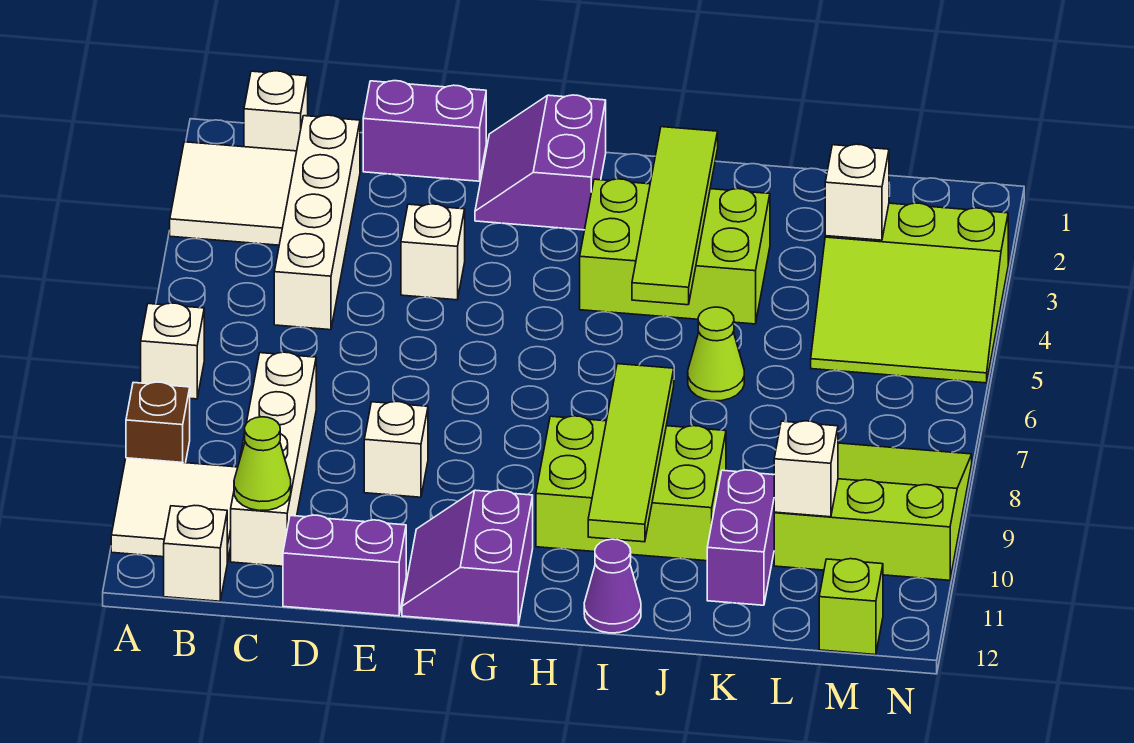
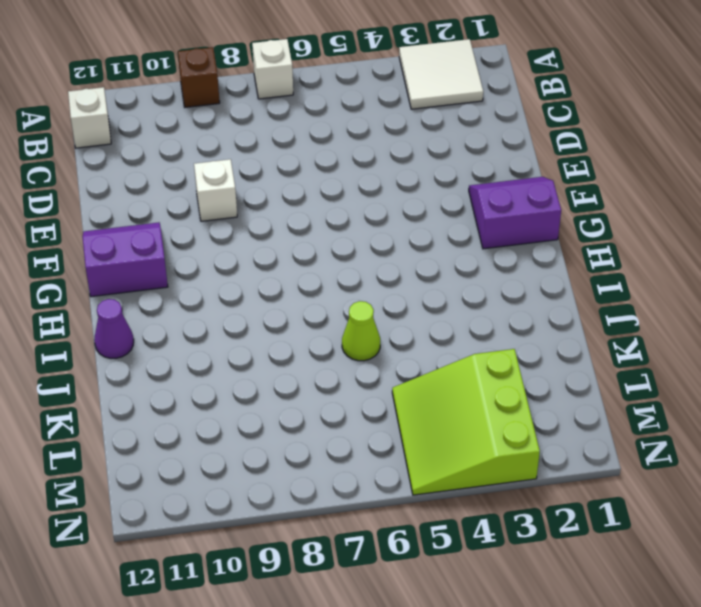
none -> white tile A10:B11 level 1
none -> white brick B1 level 1
none -> white brick C2:C5 level 1

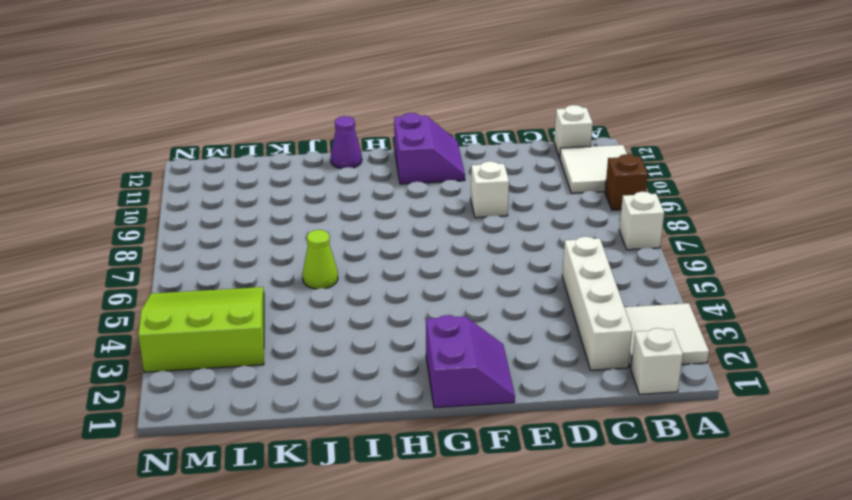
none -> white brick C8:C11 level 1
none -> purple brick D1:E1 level 1
none -> purple brick D12:E12 level 1

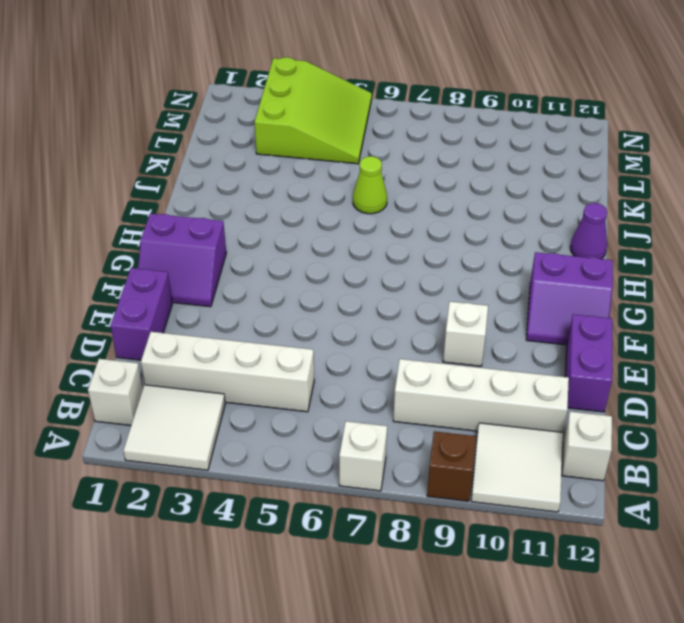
none -> white brick E4 level 1
none -> lime brick H3:J4 level 1
none -> lime brick H9:J10 level 1

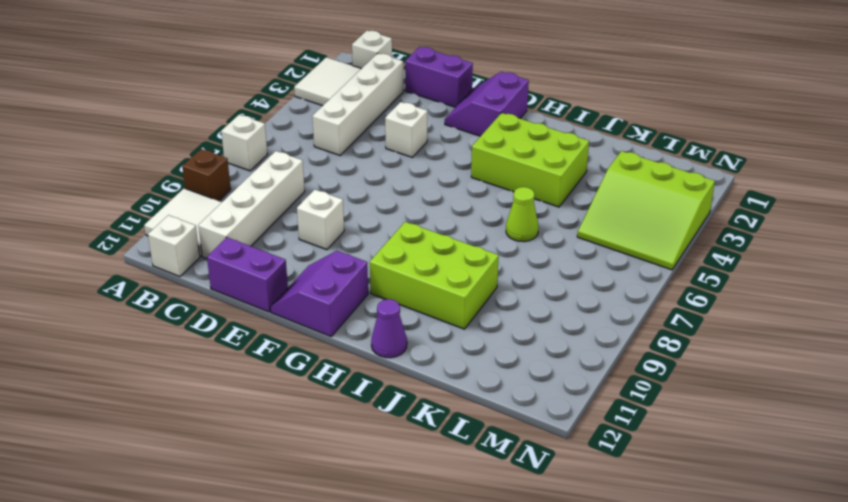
none -> purple brick K10:K11 level 1
none -> lime slope L8:N10 level 1 top 10
none -> lime brick M12 level 1

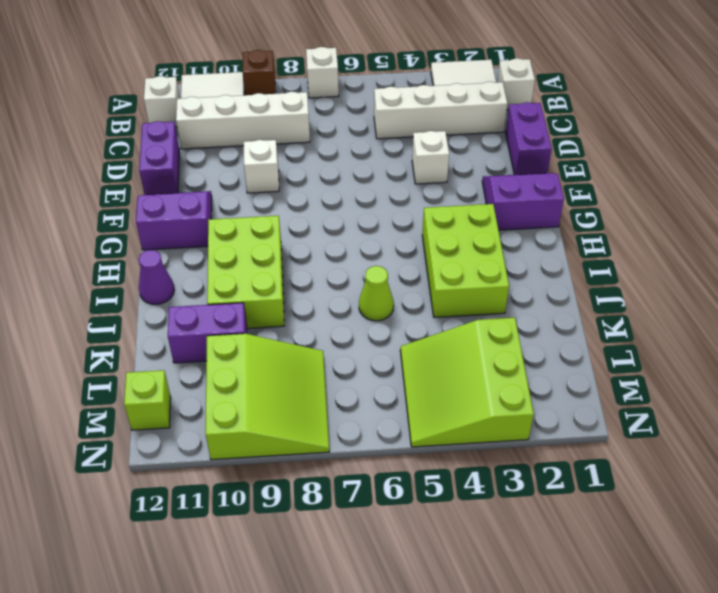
none -> lime cone C11 level 2
none -> lime tile I2:I5 level 2
none -> lime tile I8:I11 level 2

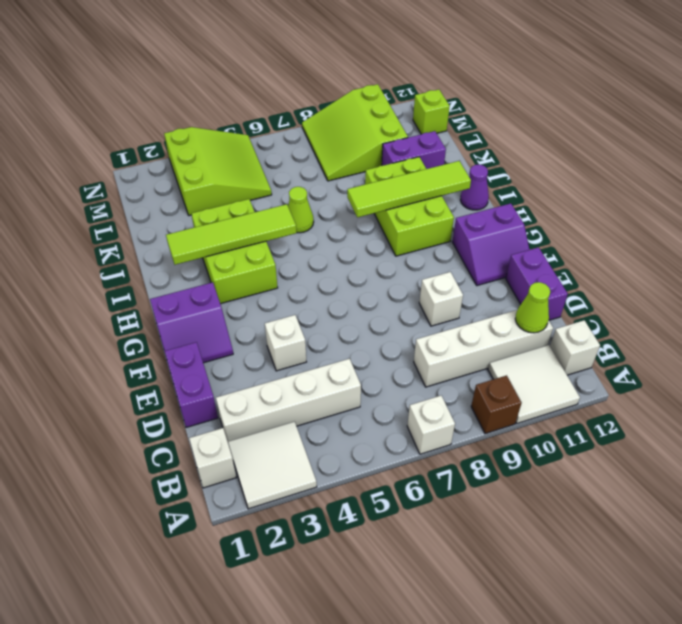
none -> white brick L3 level 2
none -> white brick L10 level 2

